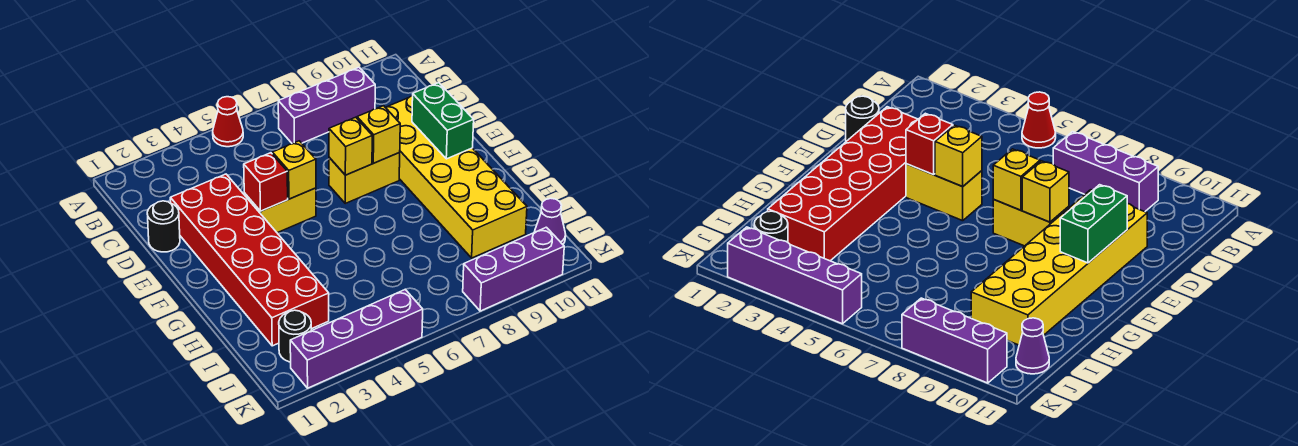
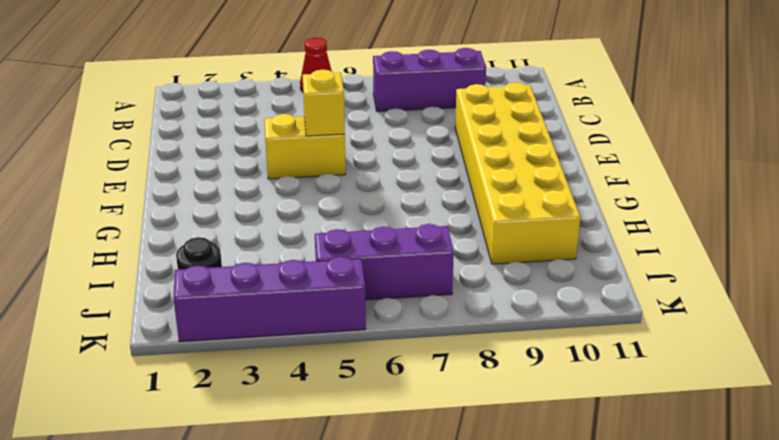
purple brick J5:J7 level 1 -> purple brick K8:K10 level 1
none -> black round brick D1 level 1
none -> red brick D2:I3 level 1
none -> yellow brick E7:E8 level 1

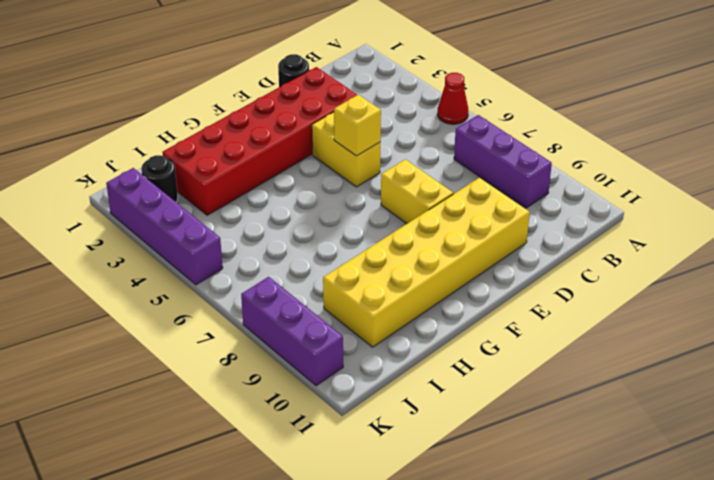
none -> purple cone J11 level 1
none -> red brick E4 level 2
none -> yellow brick E7 level 2

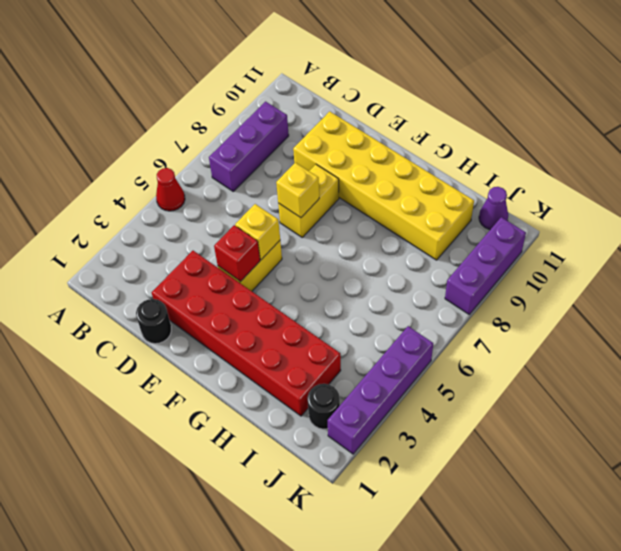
none -> yellow brick E8 level 2
none -> green brick E10:F10 level 2

